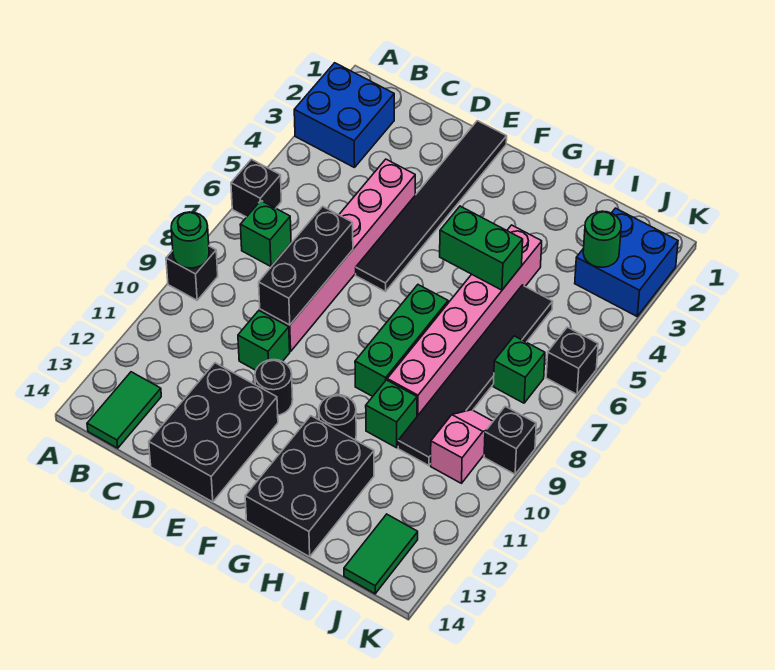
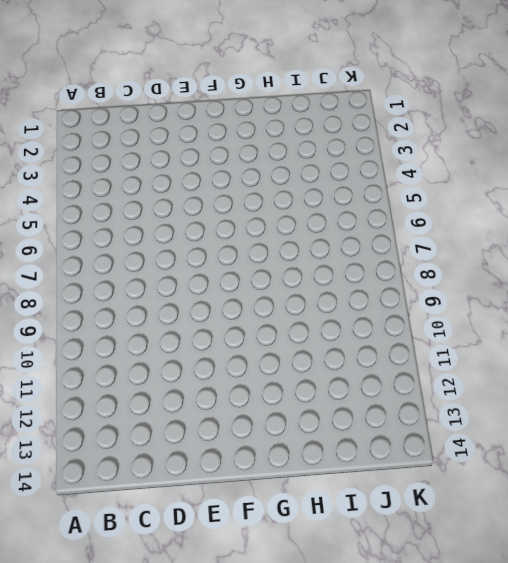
none -> blue brick A2:B3 level 1
none -> black brick A6 level 1
none -> black brick A9 level 1

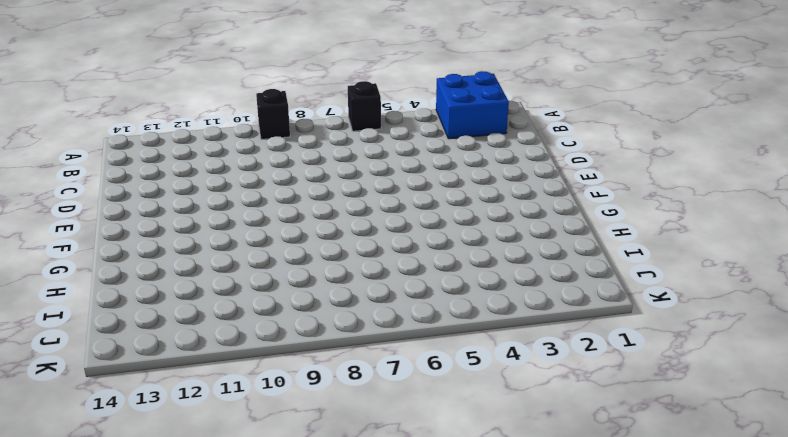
none -> green brick B7 level 1
none -> green tile B13:B14 level 1
none -> pink brick D4:D9 level 1

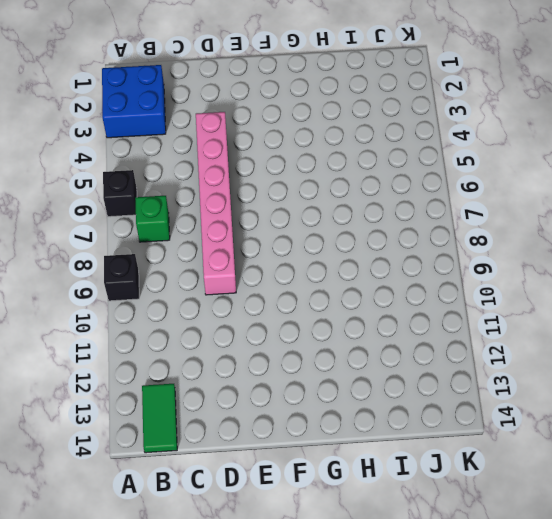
none -> green brick D10 level 1
none -> black brick D12:E14 level 1
none -> black tile E1:E6 level 1

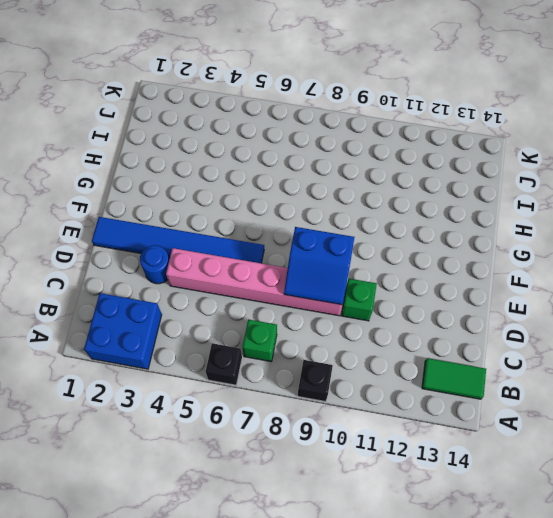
blue round brick D3 level 1 -> none
blue slope D8:E9 level 2 top E -> black brick D7:D9 level 2
blue tile E1:E6 level 1 -> black tile E1:E6 level 1
none -> black brick D12:E14 level 1
none -> black round brick E11 level 1
none -> green brick G7:G9 level 1

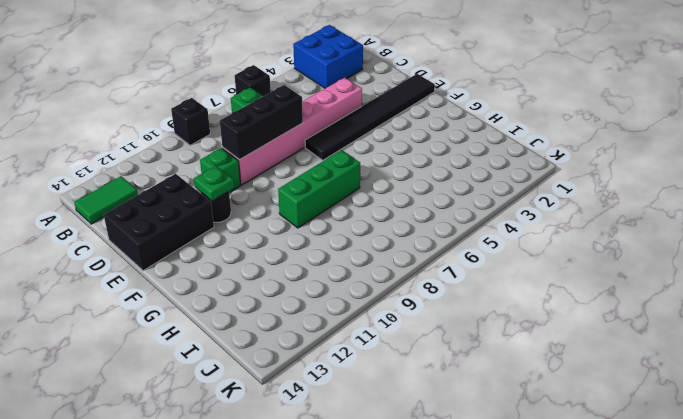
green plate E11 level 2 -> none
none -> black round brick G11 level 1
none -> black brick G12:H14 level 1
none -> pink brick H4:H9 level 1

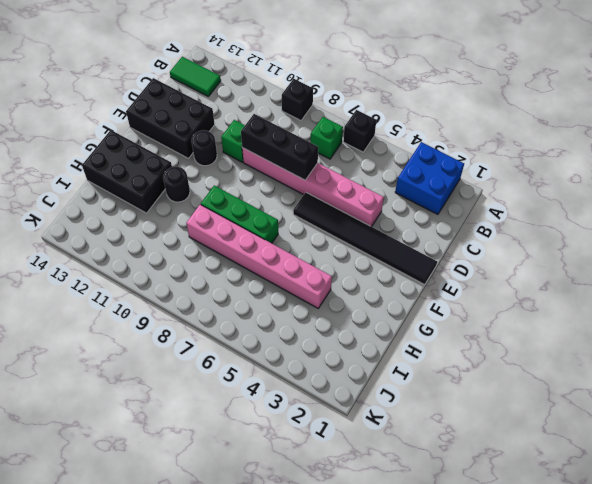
none -> green brick H10 level 1
none -> black tile I5:I10 level 1
none -> blue brick J2:K3 level 1

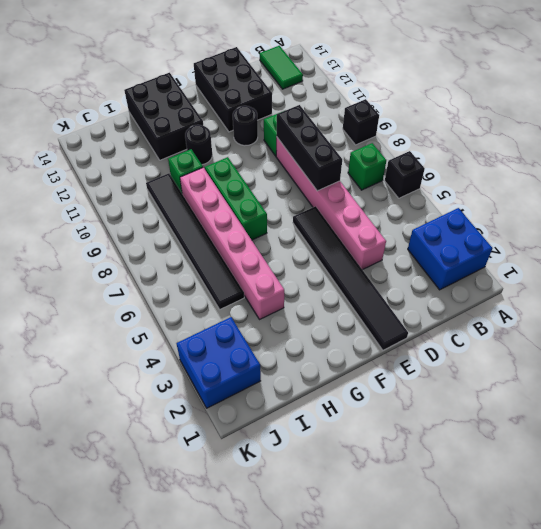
none -> green brick J7 level 1
none -> pink slope J9:J10 level 1 top 10
none -> green tile J13:J14 level 1

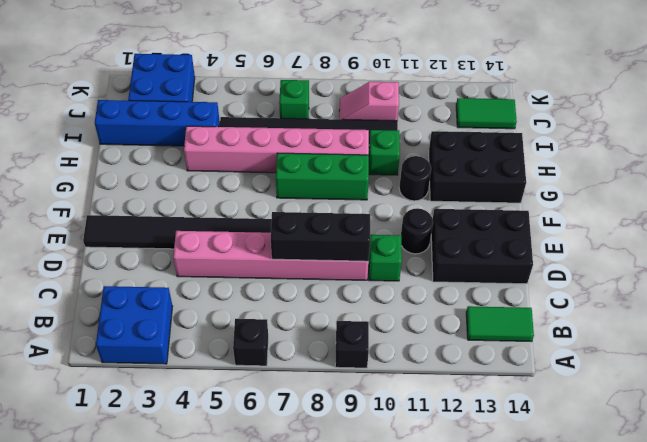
blue brick I1:I4 level 1 -> none
none -> green brick B7 level 1
none -> black brick K6 level 1
none -> black brick K9 level 1

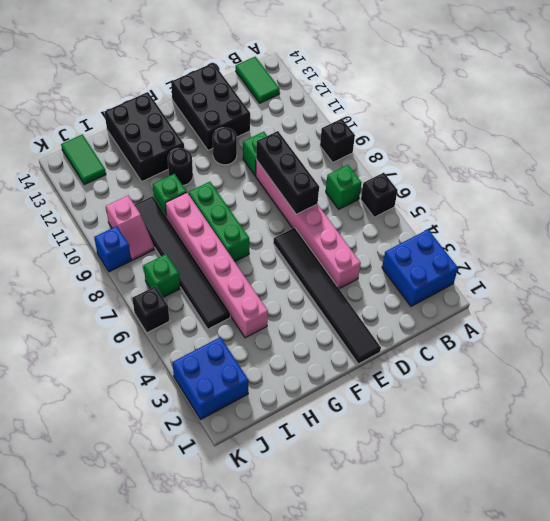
blue brick K9 level 1 -> black brick K9 level 1
none -> green round brick A9 level 2
none -> green brick G5:H5 level 2
none -> green round brick J3 level 2

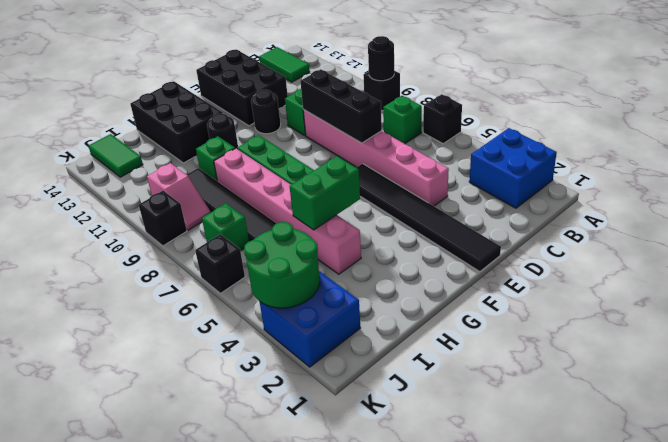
black round brick A9 level 2 -> green round brick A9 level 2
green round brick J3:K4 level 2 -> green round brick J3 level 2

